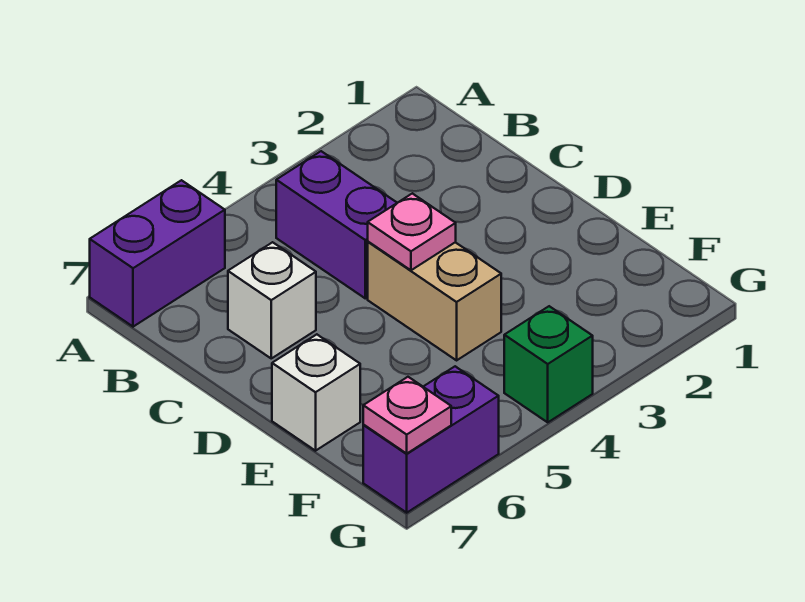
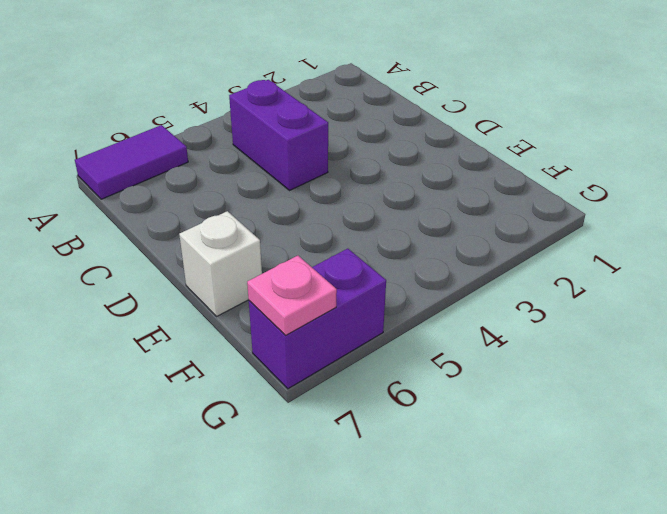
purple tile A6:A7 level 1 -> purple brick A6:A7 level 1
none -> white brick C6 level 1
none -> tan brick D4:E4 level 1

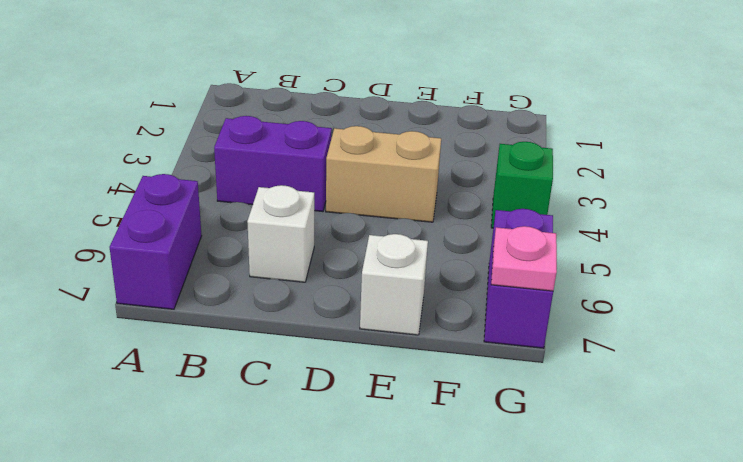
none -> pink plate D4 level 2

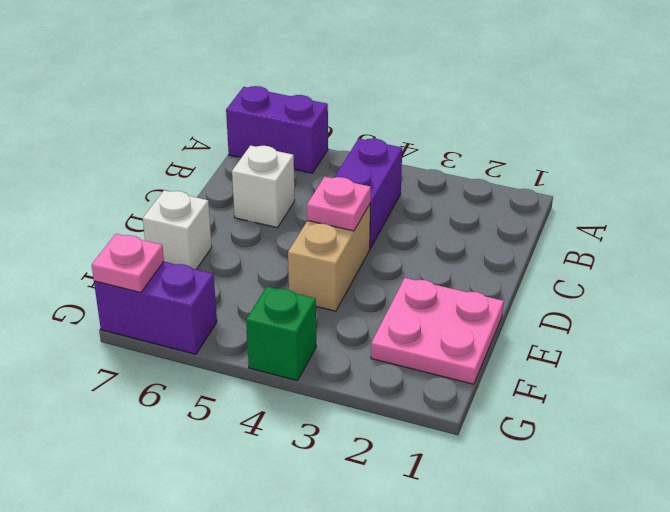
pink plate E1:F2 level 1 -> none

